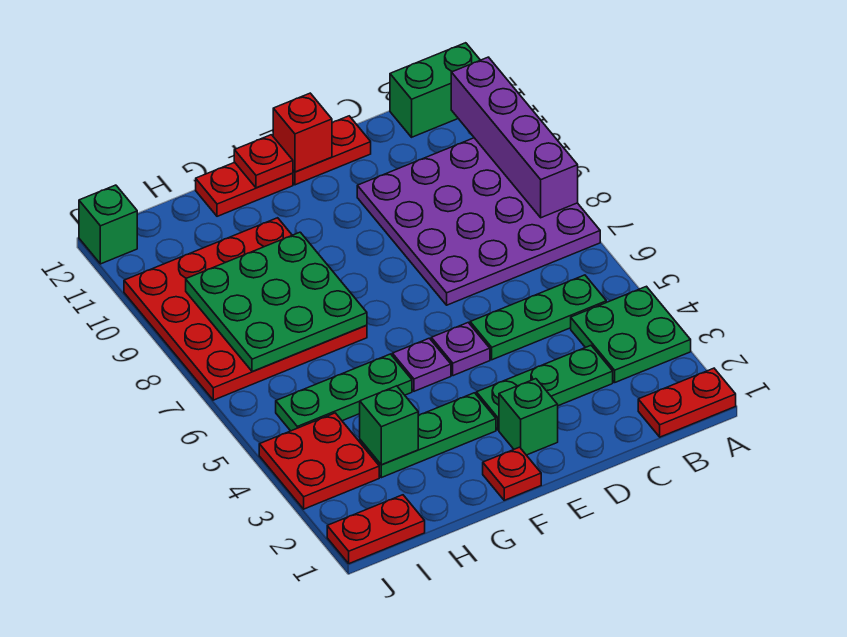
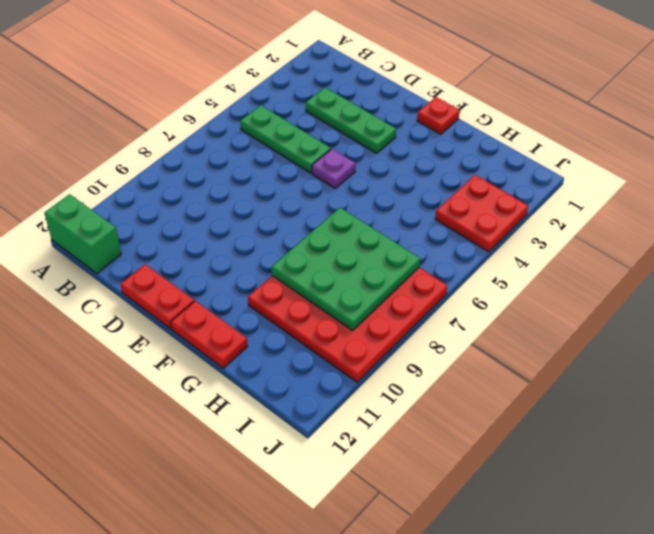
none -> red plate A1:B1 level 1
none -> green plate A3:B4 level 1
none -> purple plate A7:D10 level 1

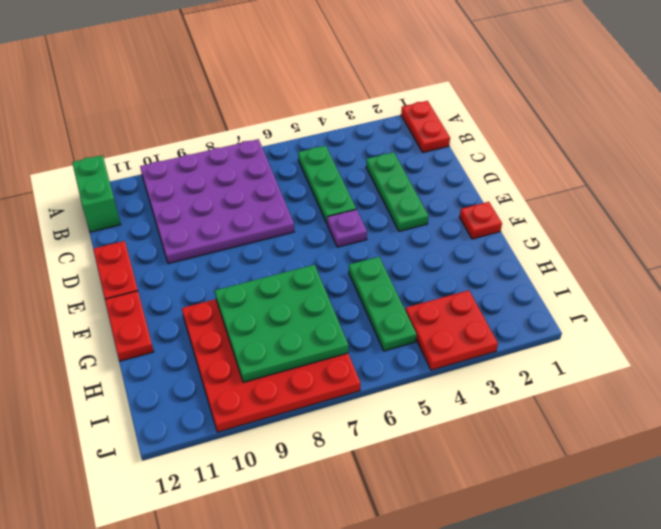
none -> green plate A3:B4 level 1
none -> green brick E2 level 1
none -> green plate F3:H3 level 1

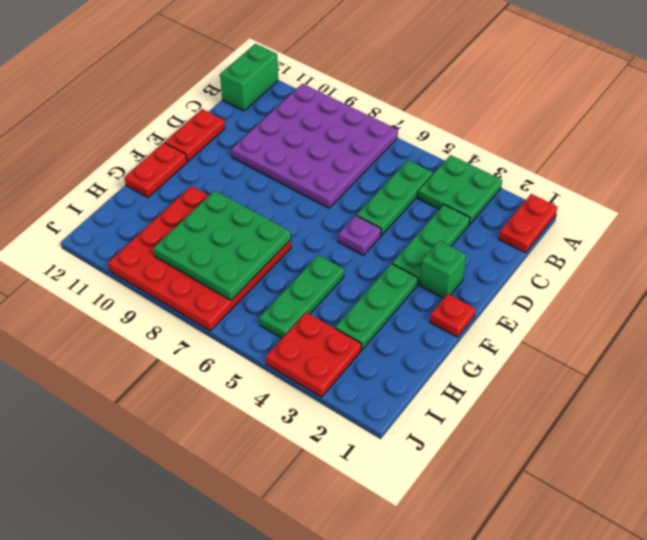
none -> purple plate F5 level 1
none -> red plate I1:J1 level 1
none -> green brick J12 level 1

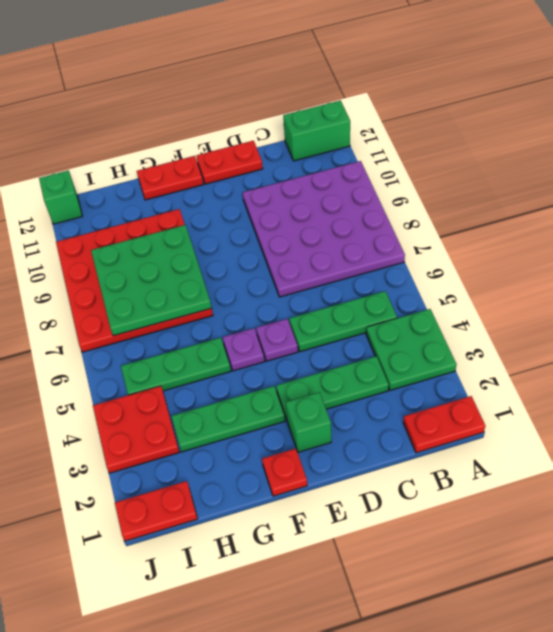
none -> purple brick A8:A11 level 2
none -> red brick E12 level 2
none -> red plate F12 level 2

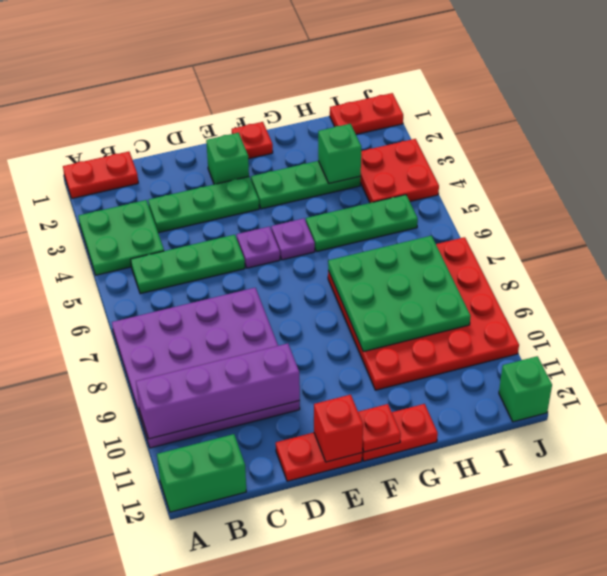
purple brick A10:D10 level 2 -> purple brick A8:A11 level 2

